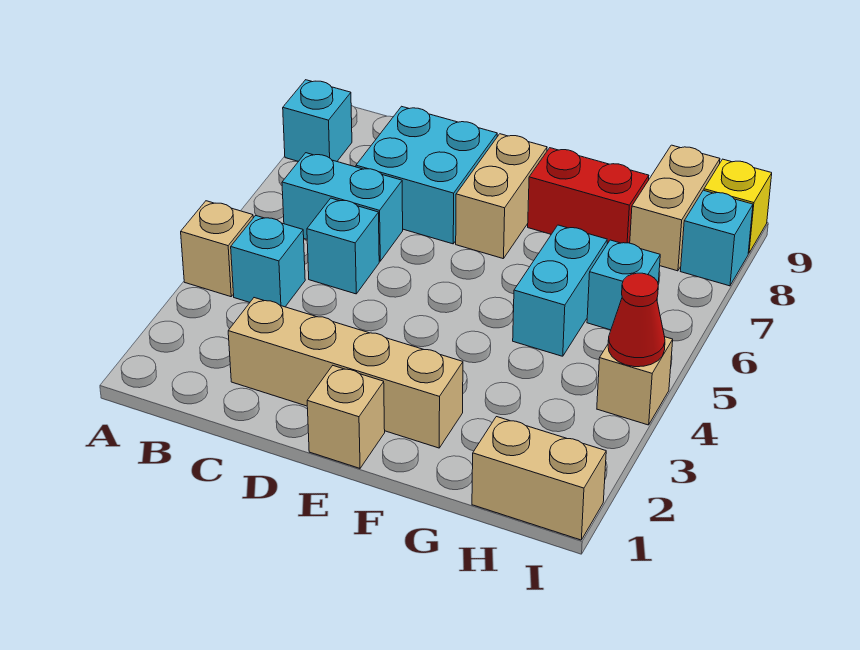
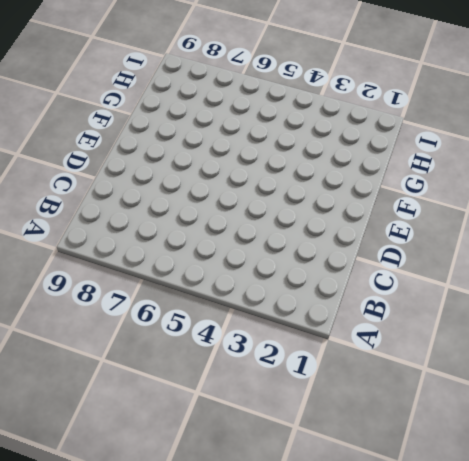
none -> tan brick A4 level 1
none -> cyan brick A8 level 1
none -> cyan brick B4 level 1

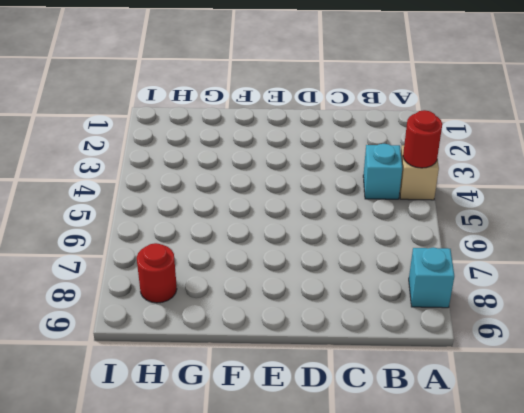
red round brick A4 level 2 -> none
red round brick H8 level 1 -> tan brick H8:H9 level 1
none -> cyan brick B6:C6 level 1
none -> tan brick C2:F2 level 1
none -> cyan brick C5 level 1

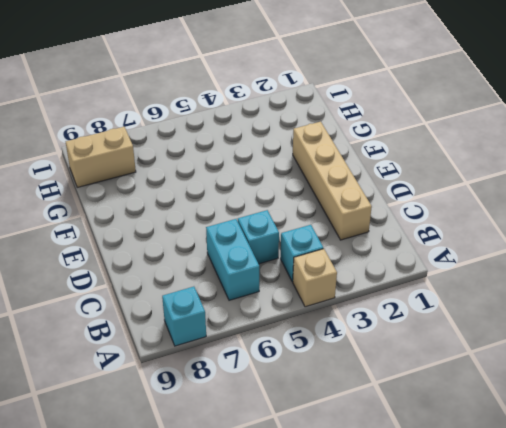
none -> cyan brick C7:D8 level 1
none -> tan brick E1 level 1
none -> tan brick E7:E8 level 1

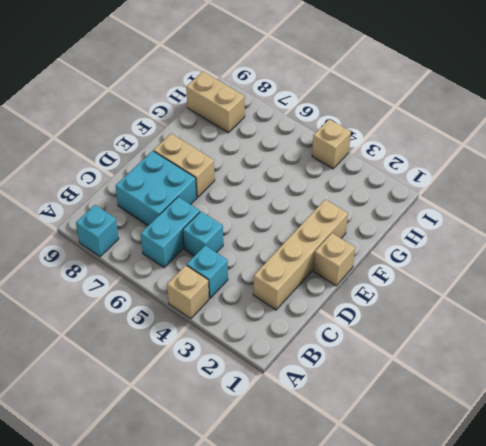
none -> red brick F8:G8 level 1
none -> cyan brick G5:G6 level 1
none -> tan brick H1:I1 level 1

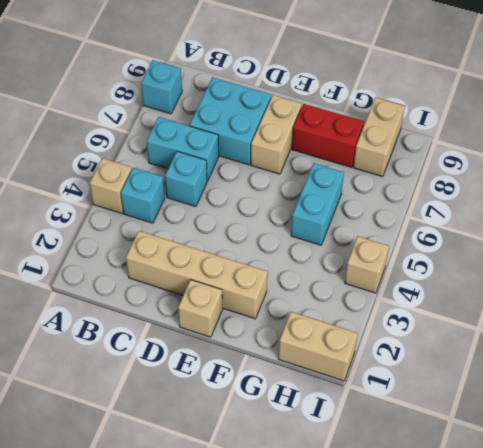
none -> cyan brick H6 level 1
none -> cyan brick I8 level 1
none -> yellow brick I9 level 1

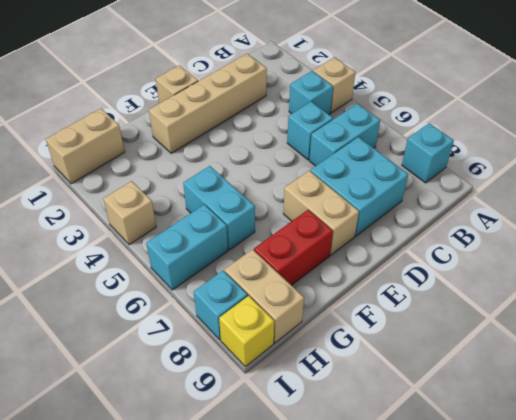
cyan brick H6:I6 level 1 -> cyan brick H6 level 1
none -> red cone I4 level 2

